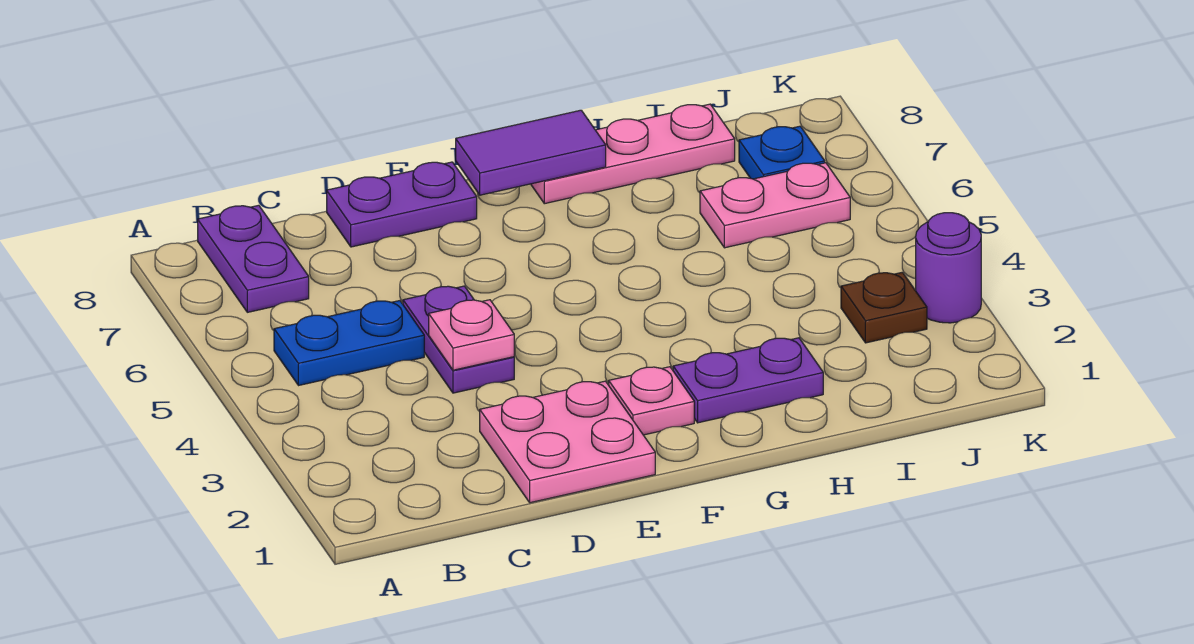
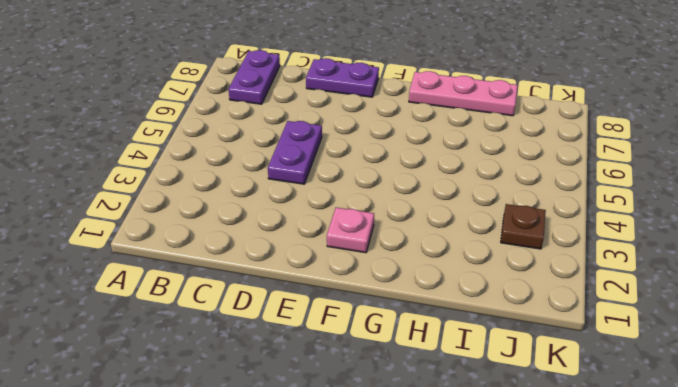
none -> blue plate B5:C5 level 1
none -> pink plate D1:E2 level 1
none -> purple plate G2:H2 level 1

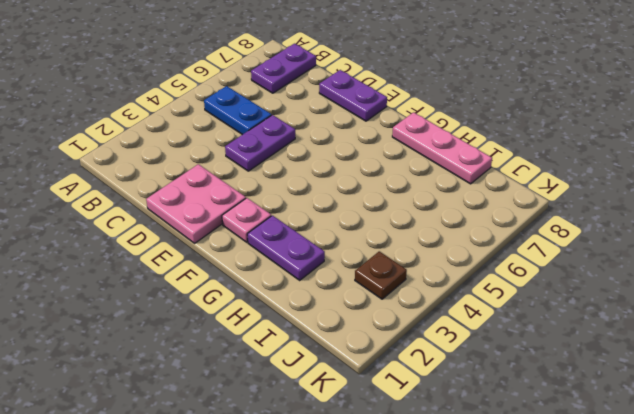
none -> pink plate I6:J6 level 1
none -> blue plate J7 level 1
none -> purple round brick K3 level 1

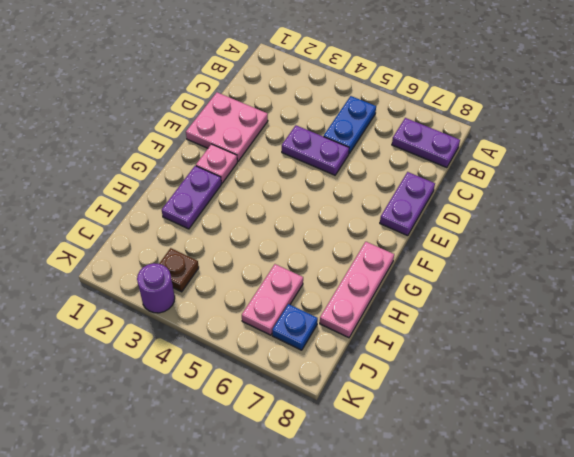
none -> pink plate D4 level 2
none -> purple tile F8:G8 level 2

